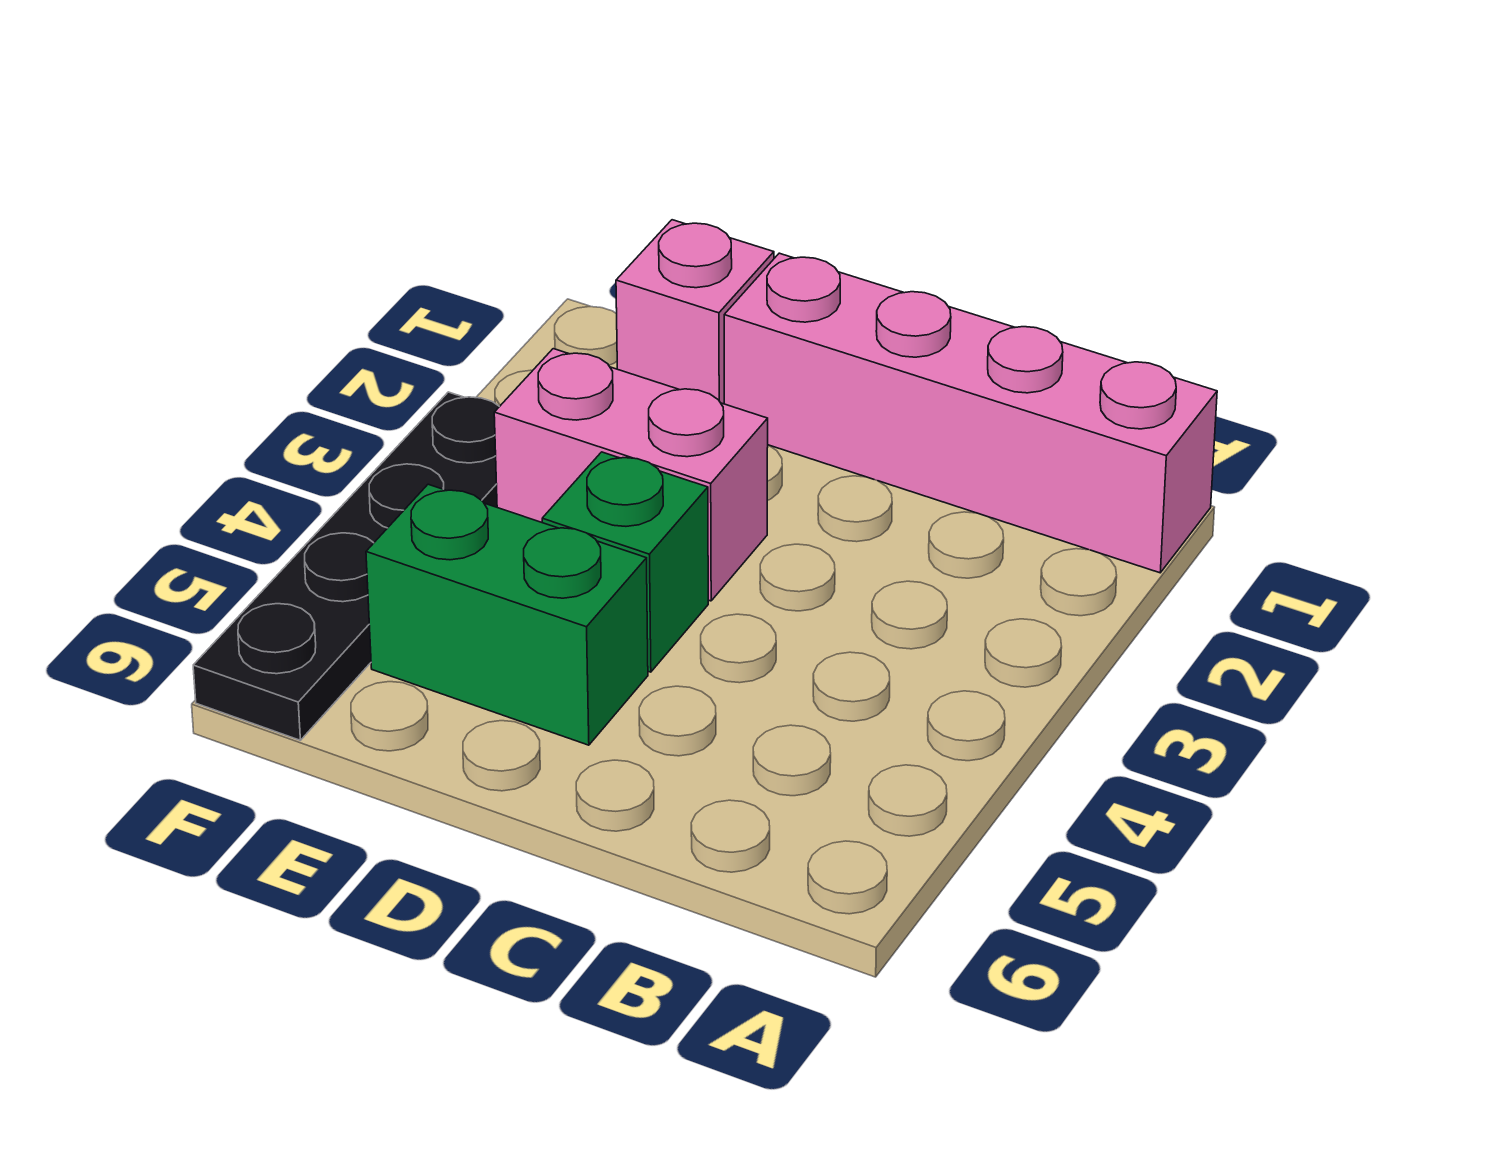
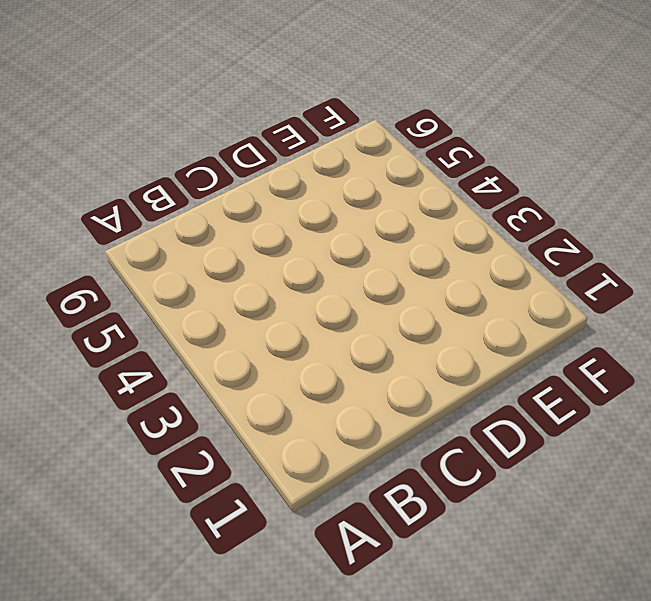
none -> pink brick A1:D1 level 1
none -> pink brick D3:E3 level 1

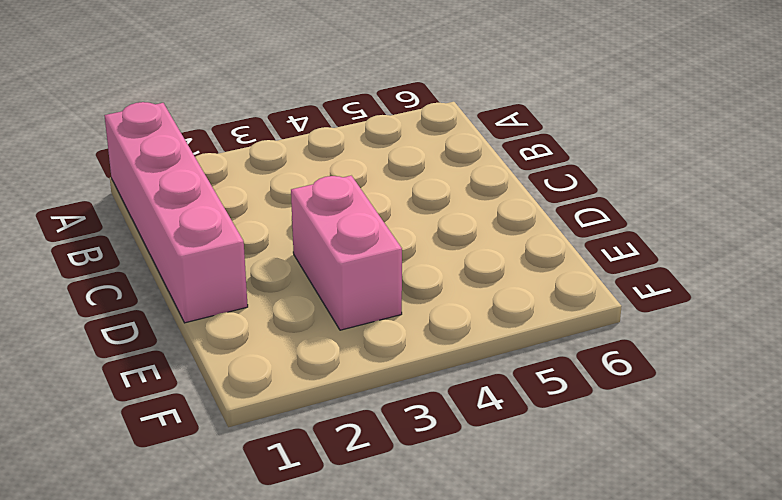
none -> green brick D4 level 1
none -> green brick D5:E5 level 1

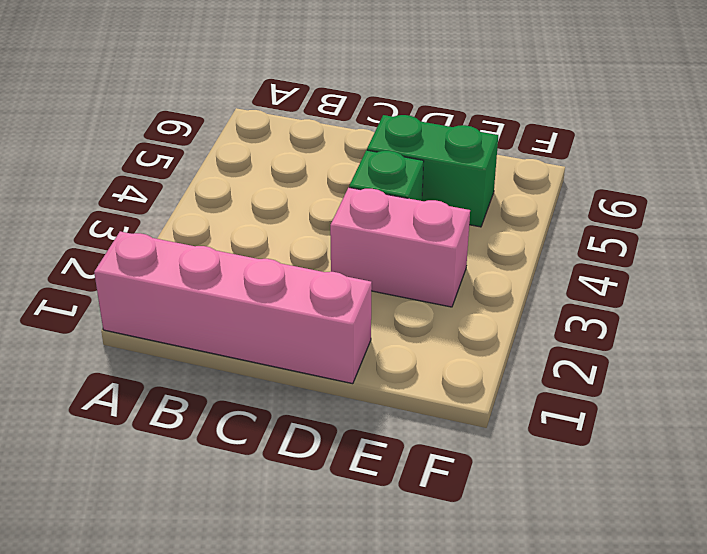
none -> pink brick E1 level 1
none -> black plate F3:F6 level 1

